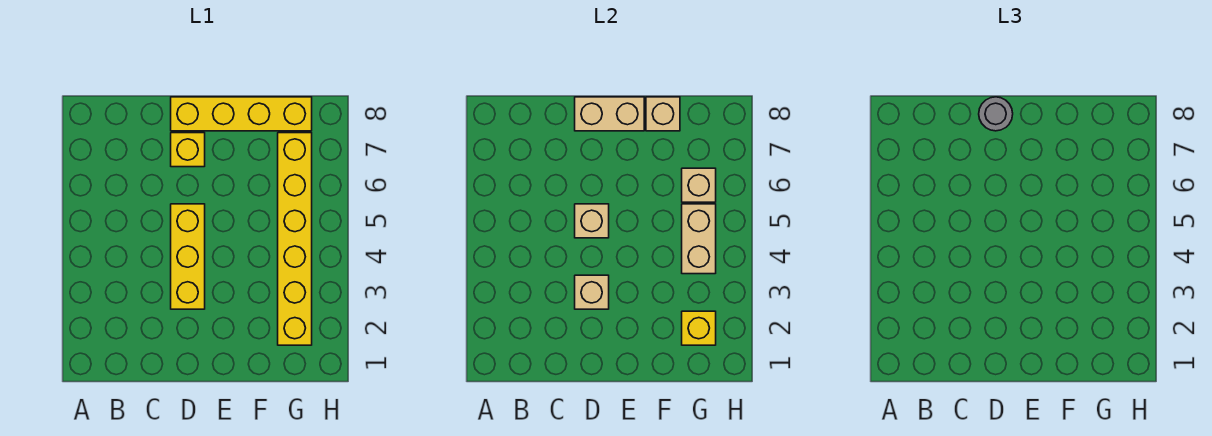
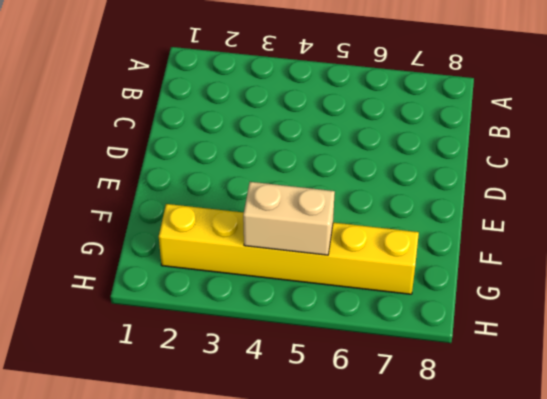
none -> yellow brick D3:D5 level 1
none -> yellow brick D7 level 1
none -> yellow brick D8:G8 level 1

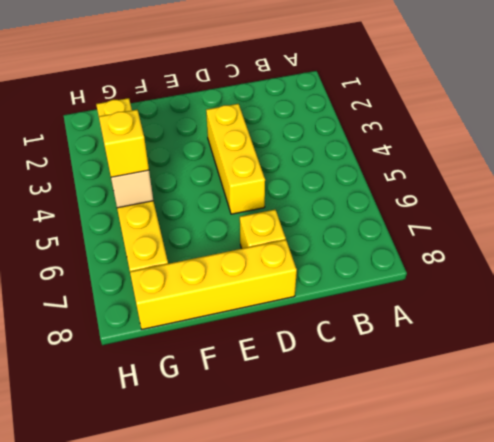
yellow brick G5 level 3 -> yellow brick G2 level 2
none -> tan brick D3 level 2
none -> tan brick D5 level 2
none -> tan brick D8:E8 level 2

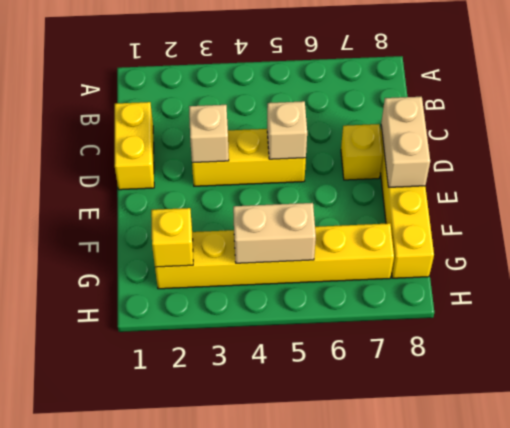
yellow brick C1:D1 level 1 -> none
none -> tan brick F8 level 2
none -> tan brick G6 level 2
none -> grey round brick D8 level 3

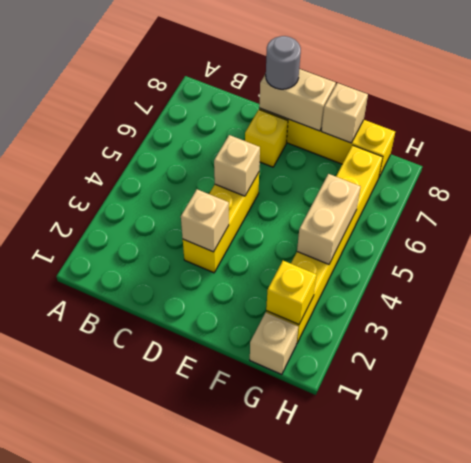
tan brick G1 level 1 -> tan brick G6 level 2

